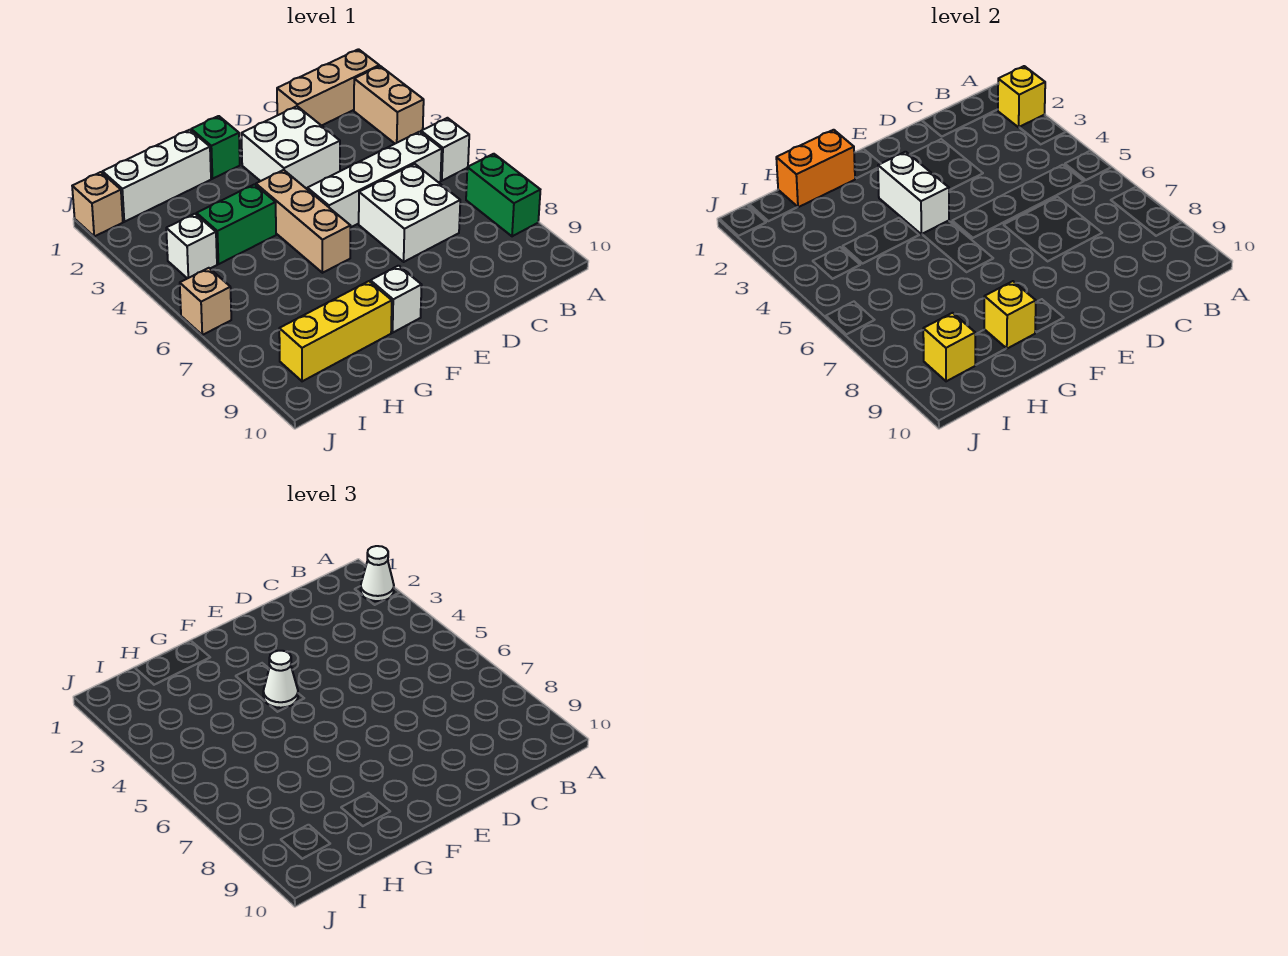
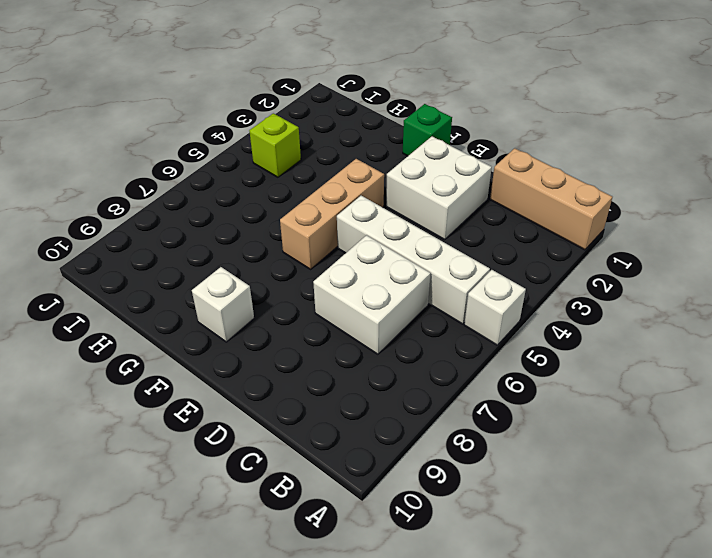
lime brick I4 level 1 -> white brick I4 level 1
none -> tan brick A2:A3 level 1
none -> green brick A7:A8 level 1
none -> white brick G1:I1 level 1

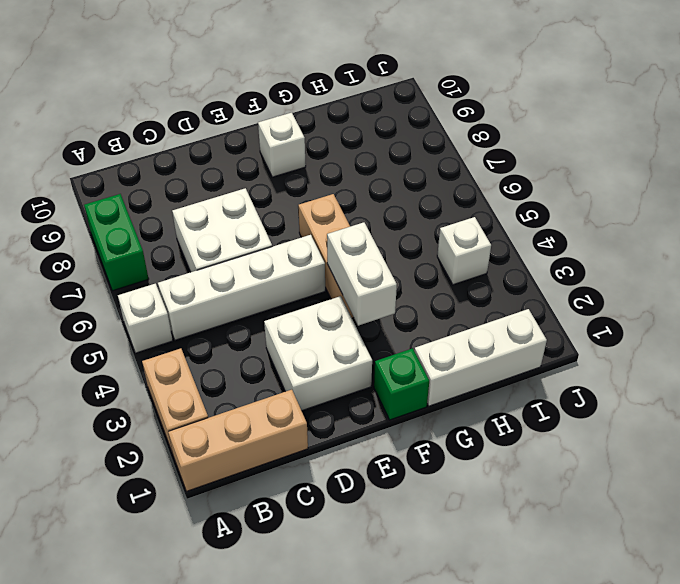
none -> green brick G4:H4 level 1
none -> yellow brick G9:I9 level 1
none -> tan brick J1 level 1

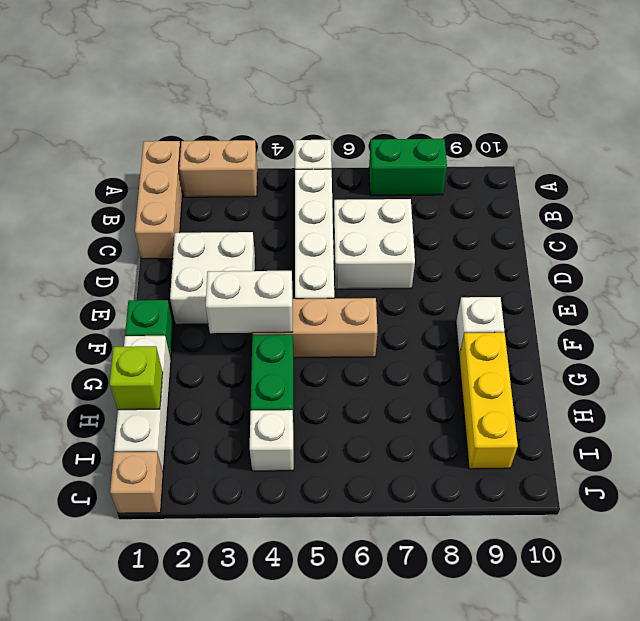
lime brick H1 level 2 -> orange brick G1:H1 level 2
none -> tan brick J6 level 1
none -> yellow brick A2 level 2
none -> yellow brick G9 level 2

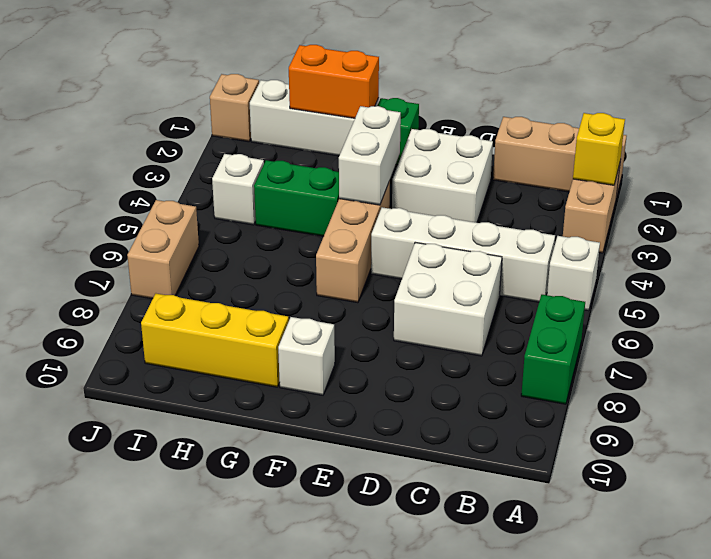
tan brick J6:J7 level 1 -> tan brick J6 level 1
none -> yellow brick G9 level 2
none -> yellow brick I9 level 2
none -> white cone A2 level 3

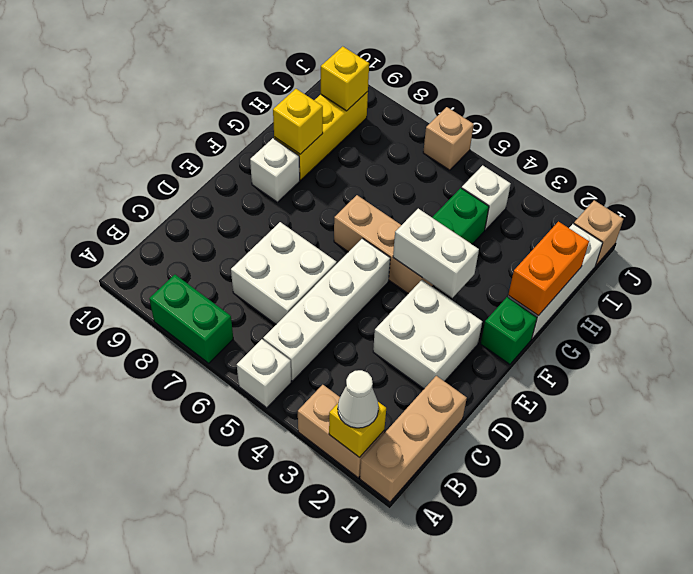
none -> white cone F4 level 3

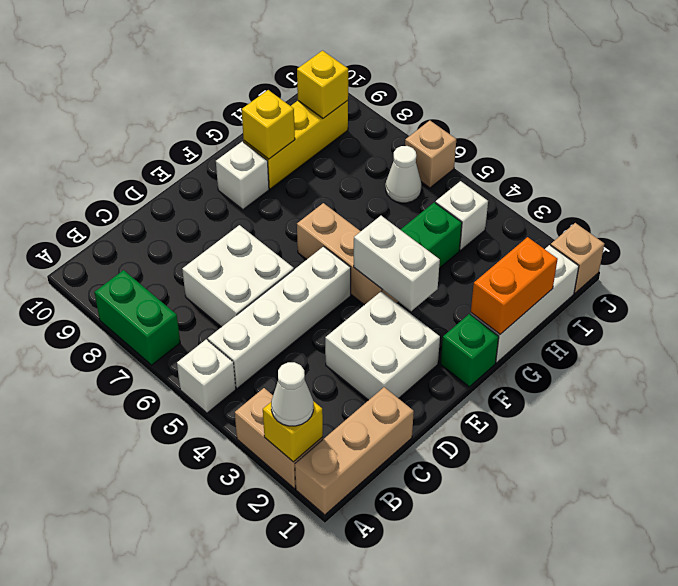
white cone I6 level 1 -> white cone F4 level 3

